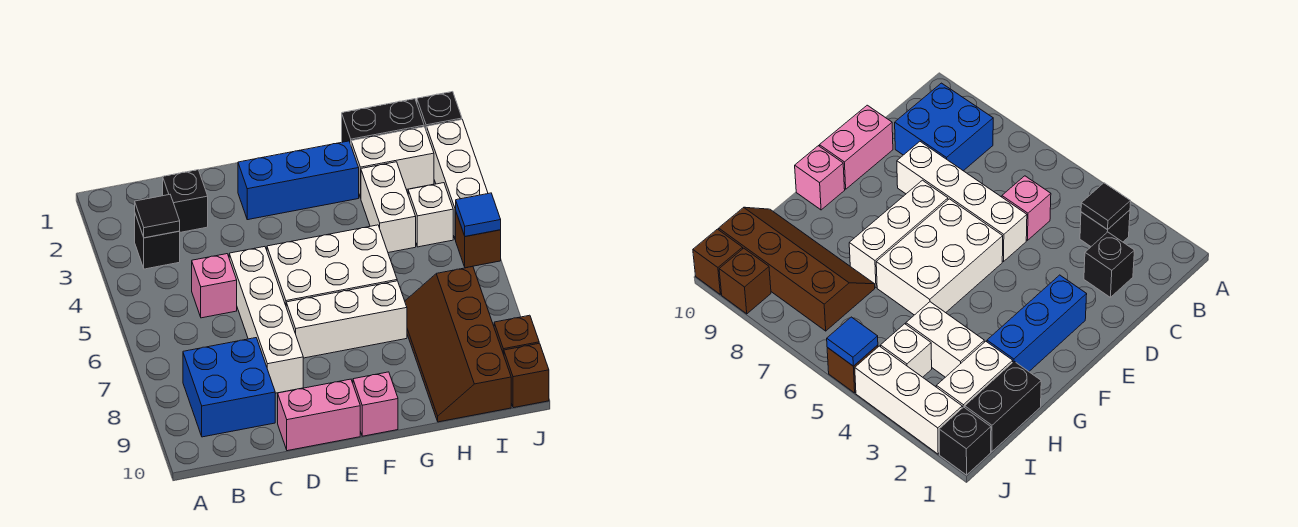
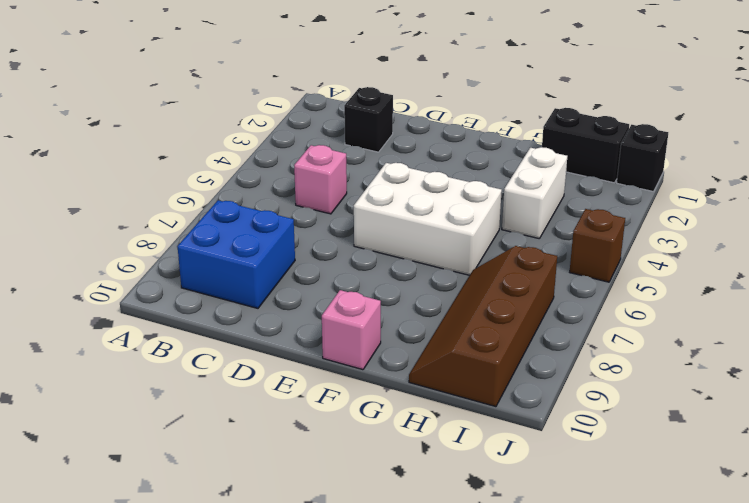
none -> black brick B3 level 1
none -> white brick D5:D8 level 1
none -> pink brick D10:E10 level 1

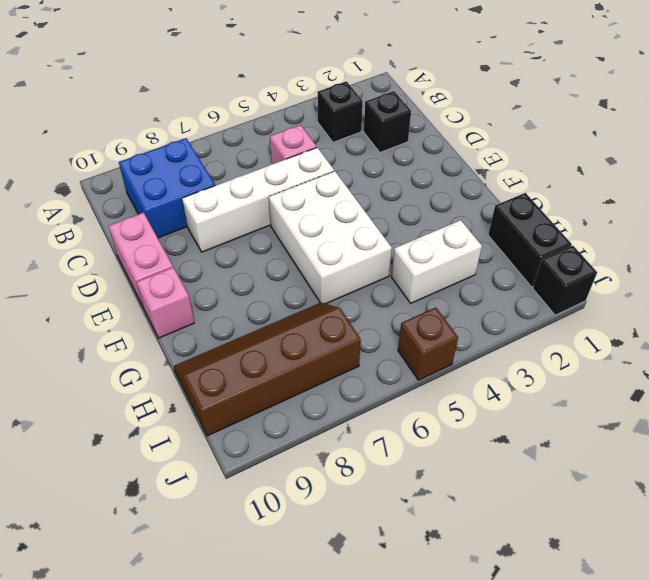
none -> blue brick E2:G2 level 1
none -> white brick E7:G7 level 1
none -> white brick H2:I2 level 1

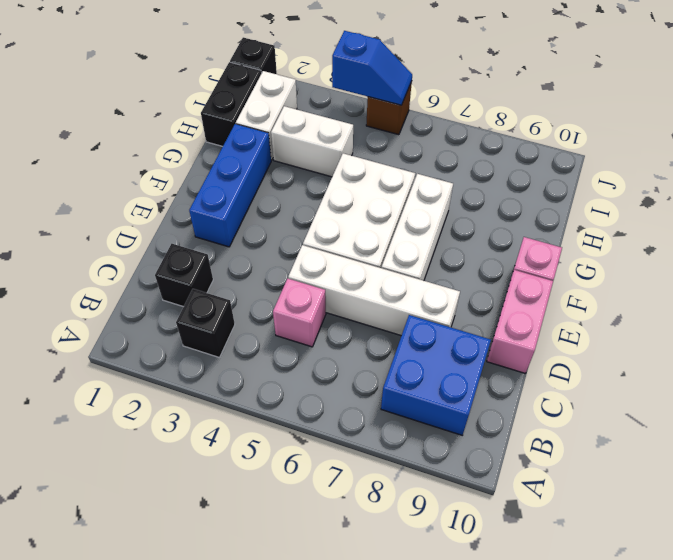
blue slope J4:J5 level 2 top 4 -> blue tile J5 level 2
none -> brown slope H7:I10 level 1 top I
none -> white brick I4 level 1
none -> white brick J2:J4 level 1

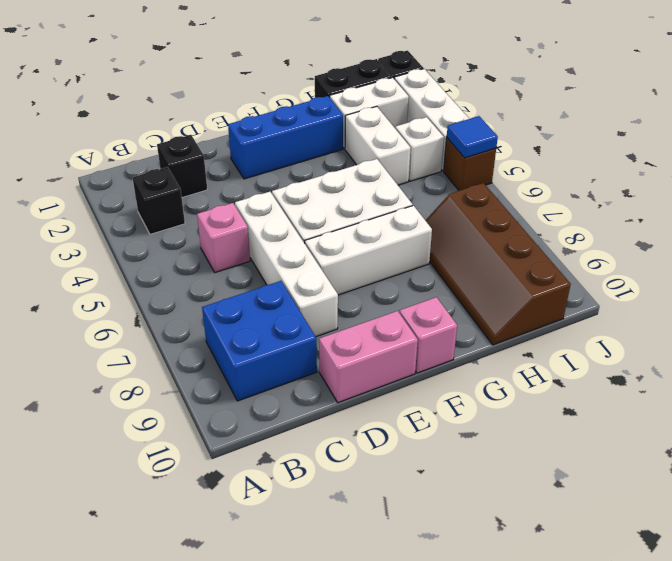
none -> brown brick J9 level 1
none -> brown brick J10 level 1
none -> black tile B3 level 2

